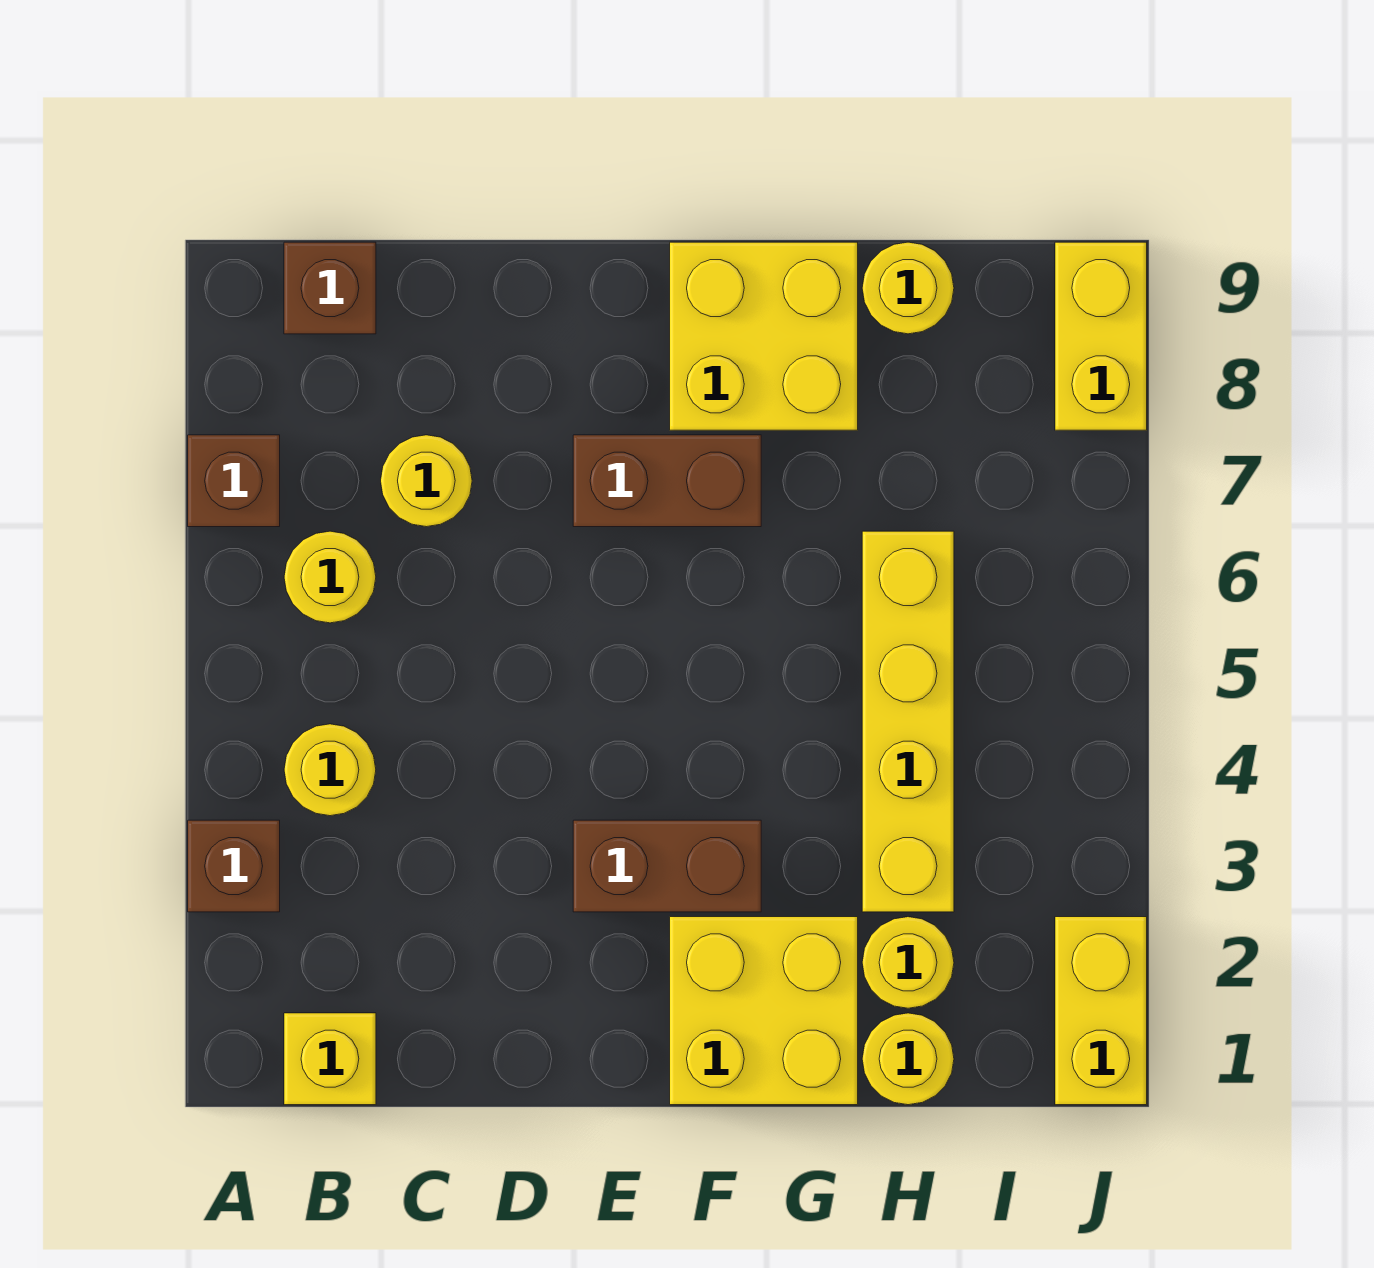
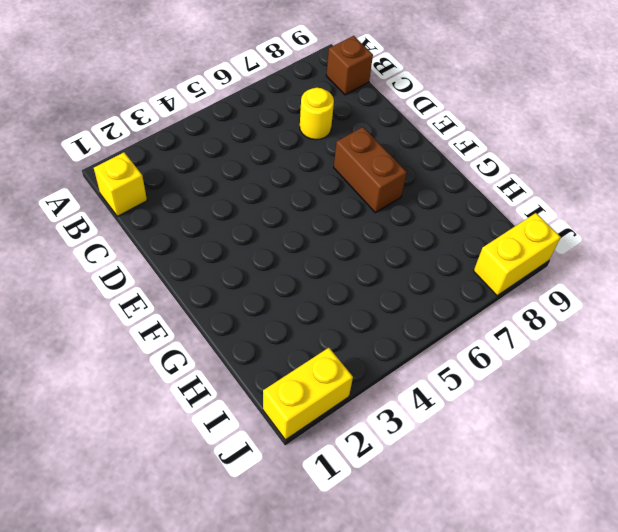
none -> brown brick A3 level 1
none -> brown brick A7 level 1
none -> yellow round brick B4 level 1

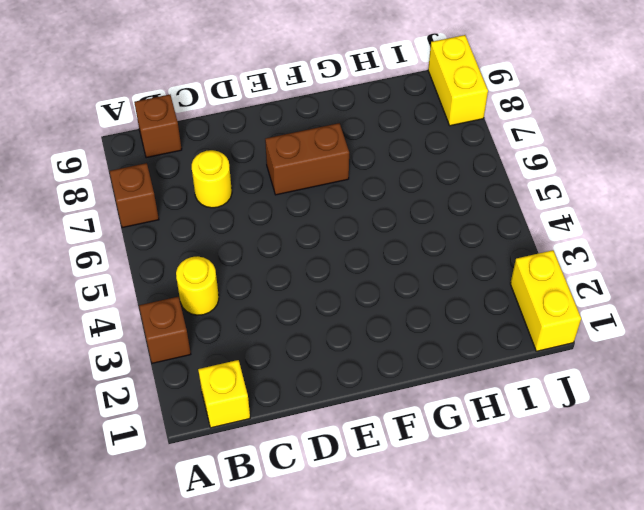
none -> yellow round brick B6 level 1
none -> brown brick E3:F3 level 1
none -> yellow brick F1:G2 level 1

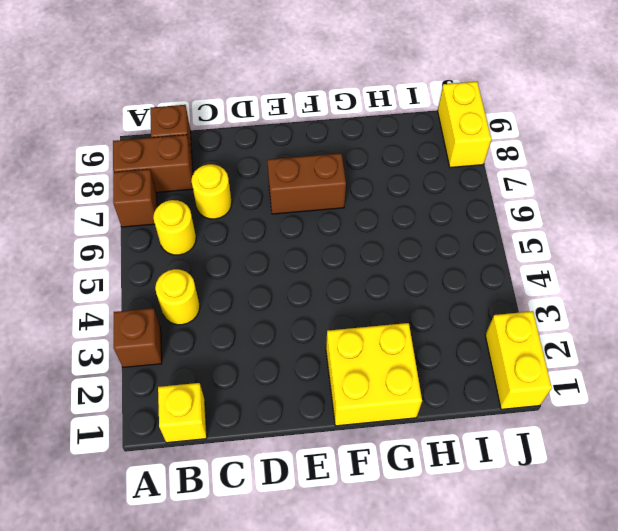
brown brick A8:B8 level 1 -> brown brick E3:F3 level 1
none -> yellow brick F8:G9 level 1
none -> yellow round brick H1 level 1
none -> yellow round brick H2 level 1

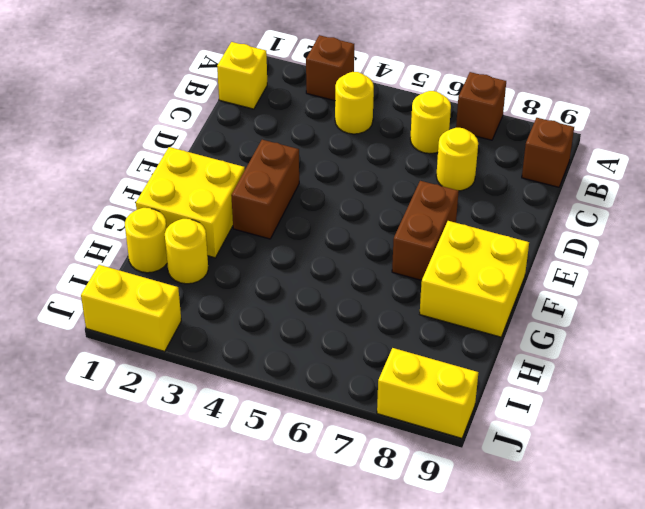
none -> yellow brick H3:H6 level 1
none -> yellow round brick H9 level 1

